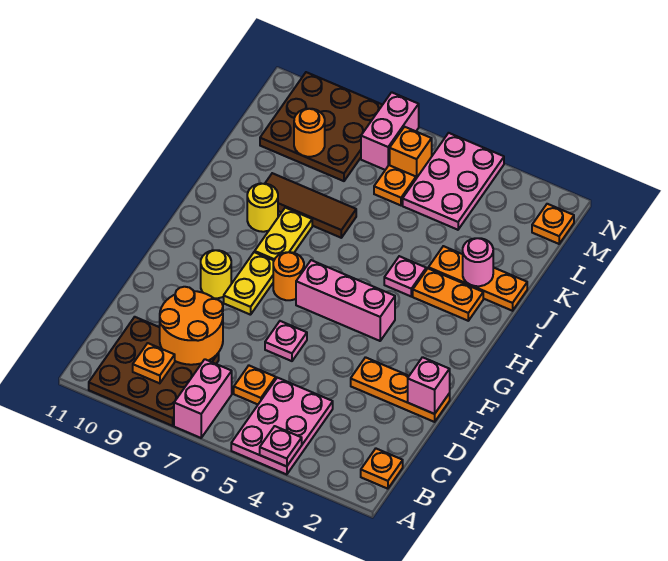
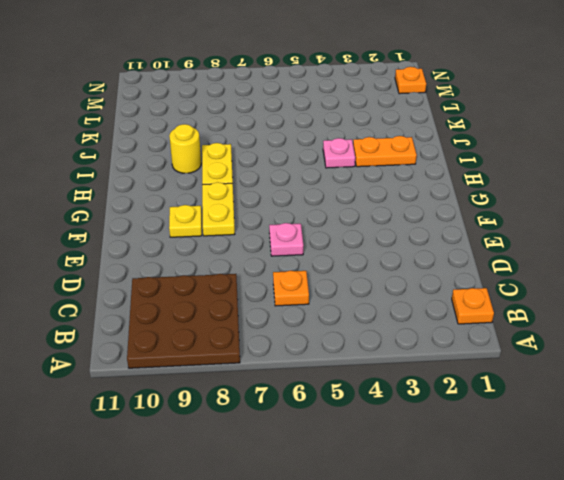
yellow plate F9 level 1 -> yellow round brick F9 level 1
none -> pink plate A4:C5 level 1
none -> pink brick A7:B7 level 1
none -> orange plate E1:E3 level 1

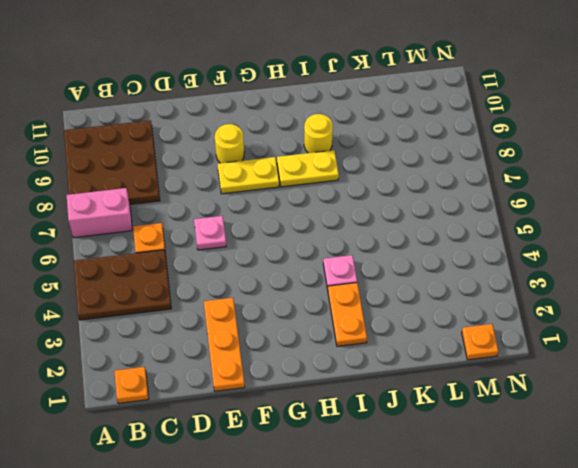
brown plate A4:C5 level 1 -> pink plate A4:C5 level 1
none -> pink brick G4:G6 level 1
none -> orange round brick G7 level 1
none -> orange plate J1:J3 level 1

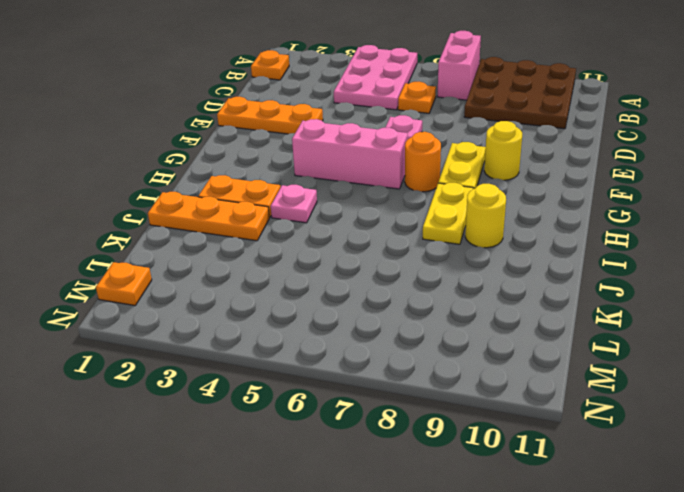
none -> brown tile J7:J9 level 1
none -> pink plate L4:N5 level 1
none -> orange plate L6 level 1

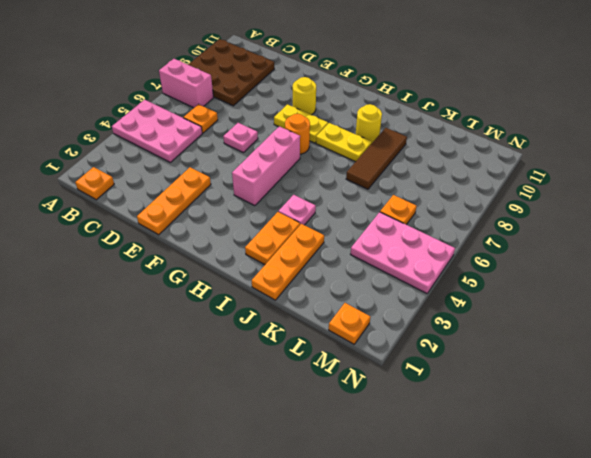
none -> brown plate L8:N10 level 1
none -> orange brick M6 level 1
none -> pink brick M7:N7 level 1

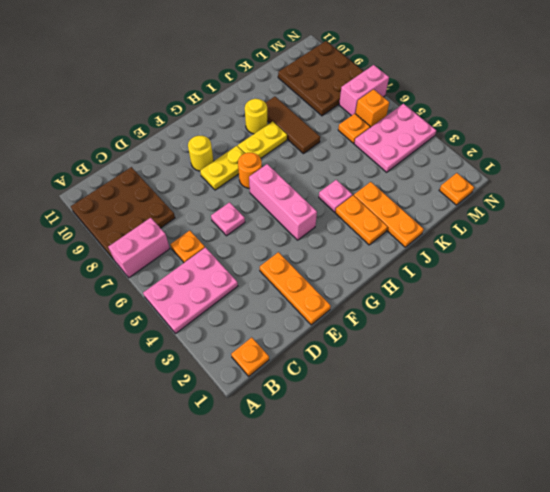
none -> pink plate A4 level 2
none -> orange plate B9 level 2
none -> orange round brick C8:D9 level 2

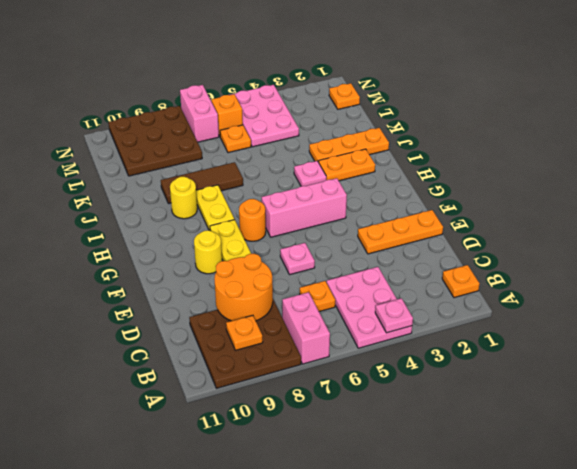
none -> pink brick E1 level 2
none -> pink round brick J2 level 2
none -> orange round brick L9 level 2

